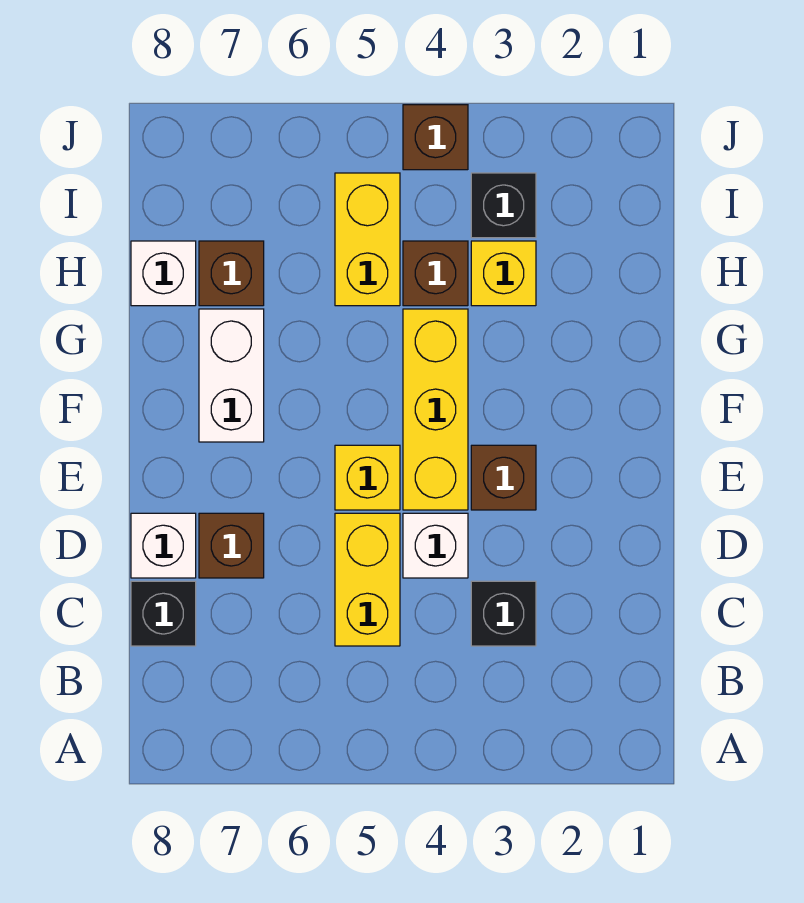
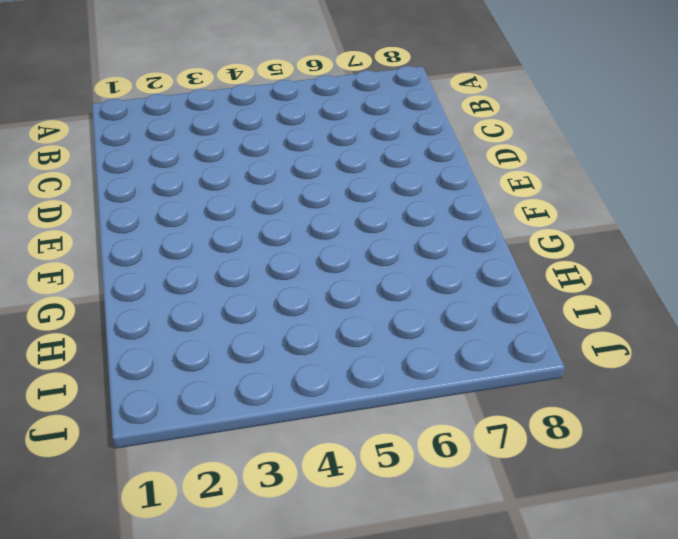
none -> black brick C3 level 1
none -> yellow brick C5:D5 level 1
none -> black brick C8 level 1

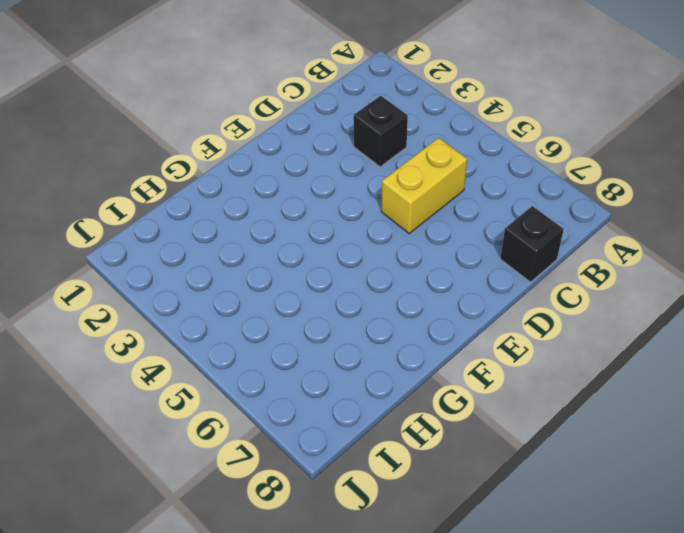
none -> white brick D4 level 1
none -> brown brick D7 level 1
none -> white brick D8 level 1

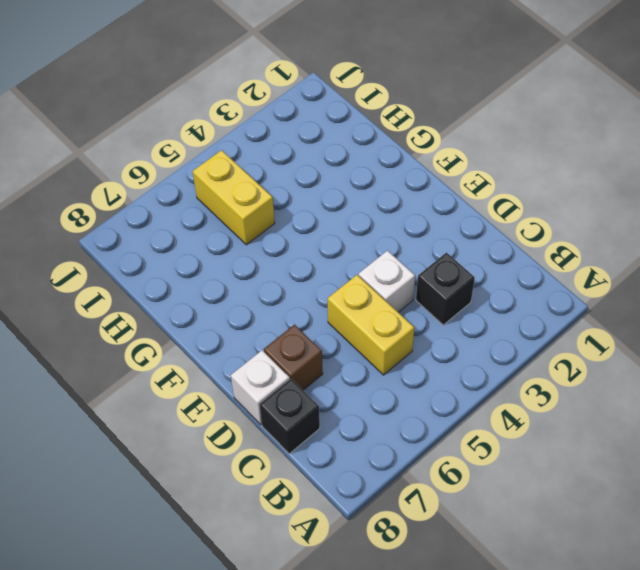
none -> brown brick E3 level 1
none -> yellow brick E4:G4 level 1
none -> yellow brick E5 level 1

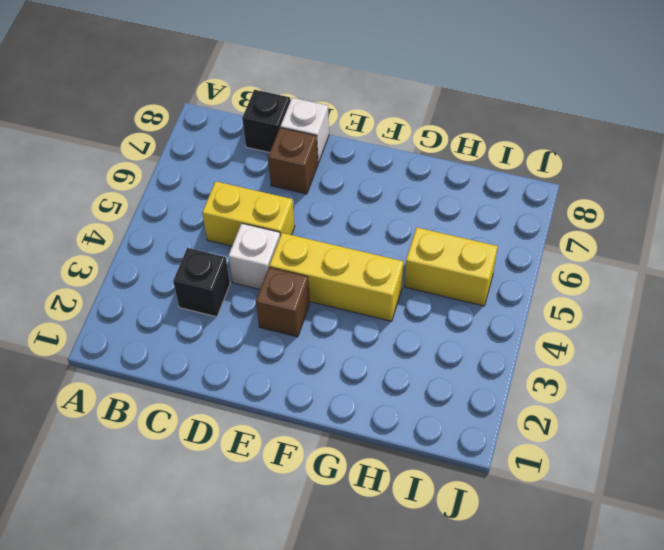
none -> yellow brick E5 level 1
none -> white brick F7:G7 level 1
none -> yellow brick H3 level 1

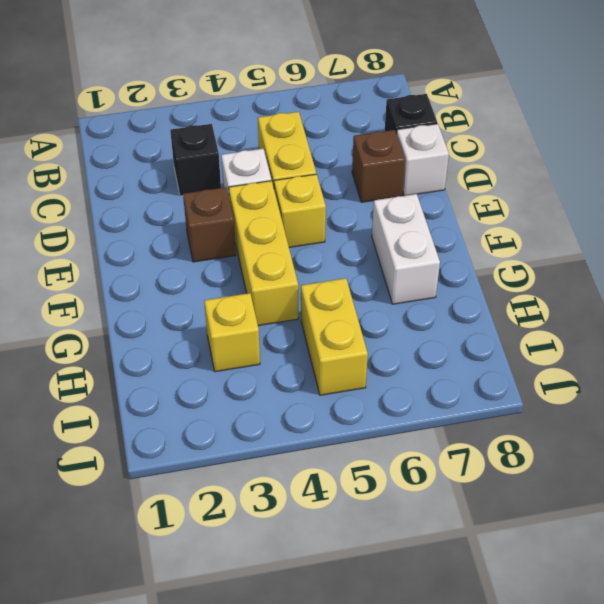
none -> brown brick H4 level 1
none -> brown brick H7 level 1
none -> white brick H8 level 1

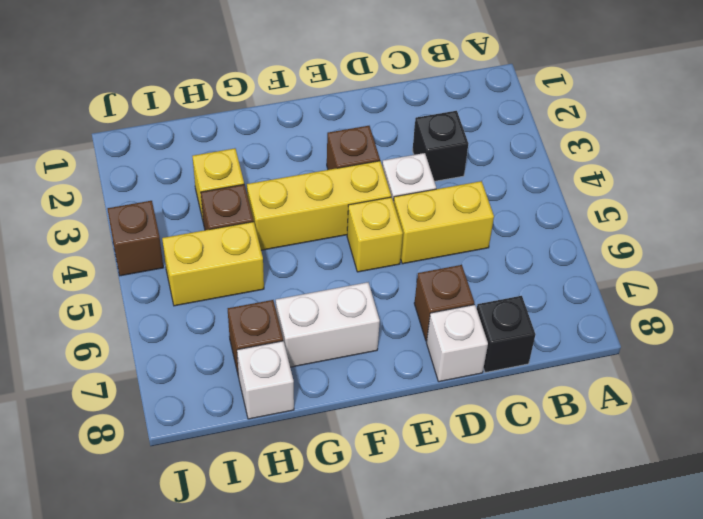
none -> black brick I3 level 1

